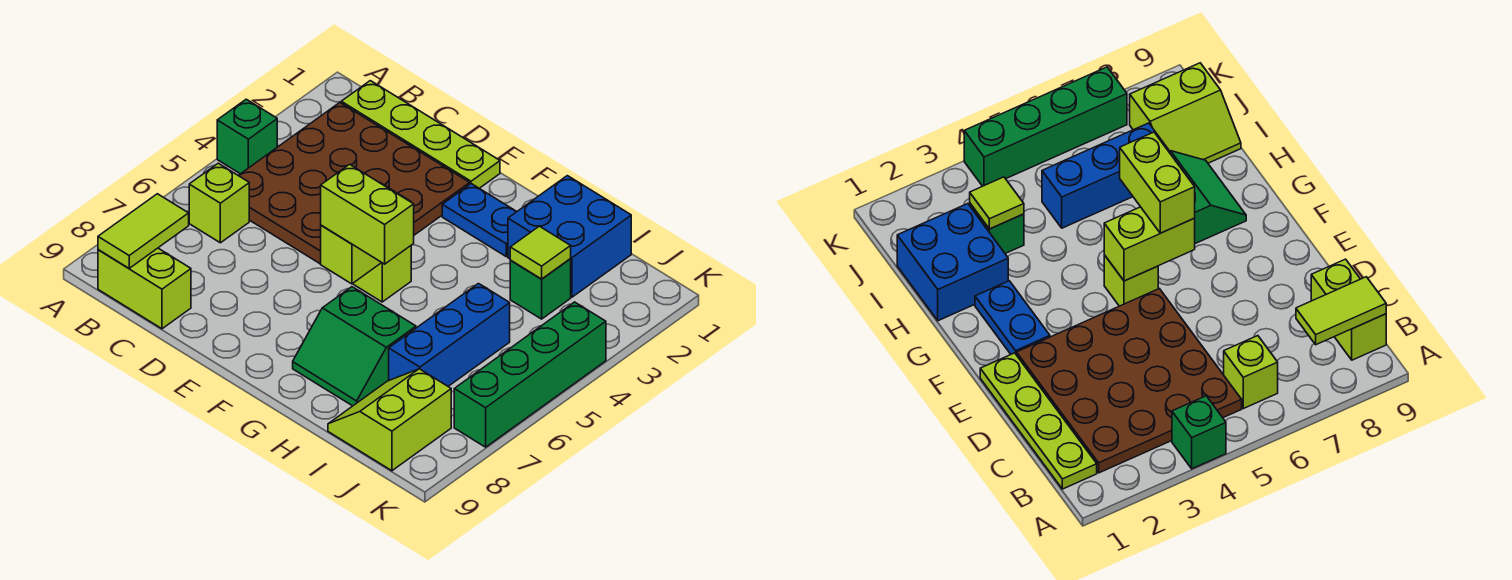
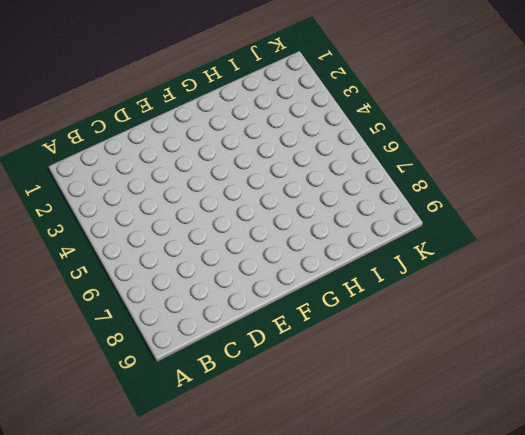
none -> green brick A4 level 1
none -> lime plate B1:E1 level 1
none -> brown plate B2:E5 level 1

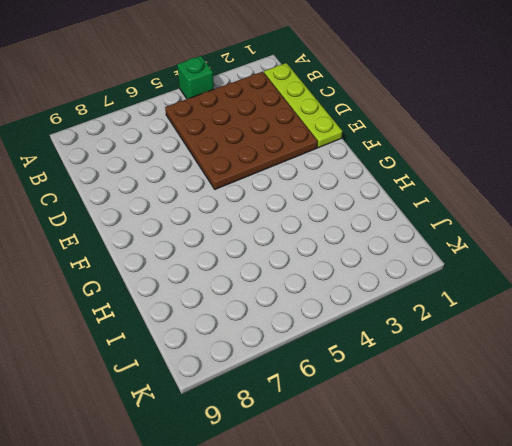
none -> lime brick B6 level 1
none -> lime brick B9:C9 level 1
none -> blue plate F2:G2 level 1

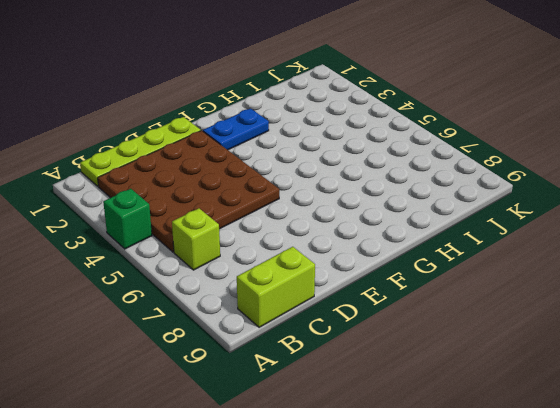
none -> lime brick F5 level 1
none -> green slope G7:H8 level 1 top 7
none -> blue brick H1:I2 level 1

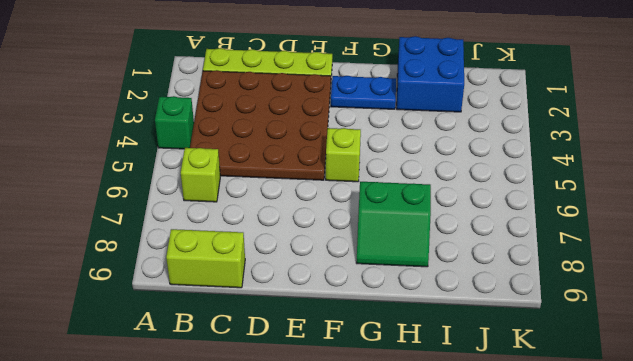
none -> green brick I3 level 1
none -> blue brick I5:I7 level 1
none -> lime slope I8:J9 level 1 top J

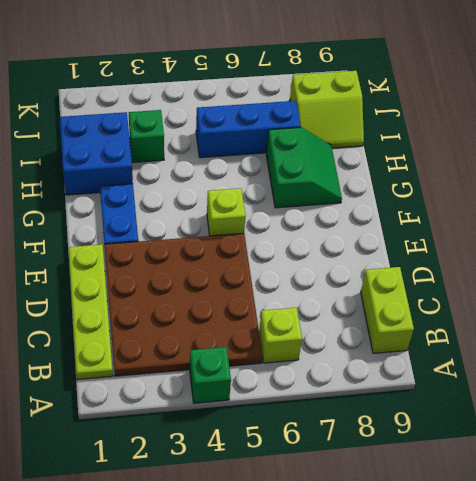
none -> green brick K4:K7 level 1
none -> lime tile B8:B9 level 2
none -> lime brick F5:F6 level 2

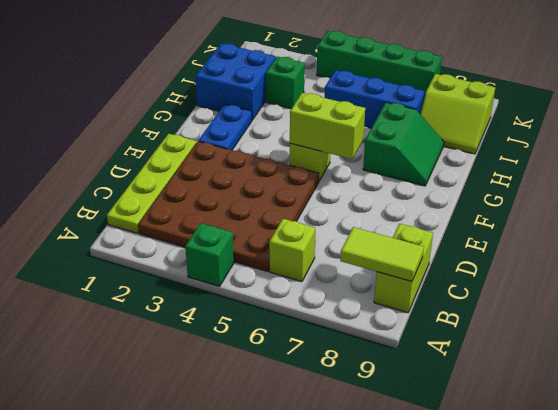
none -> lime tile I3 level 2
none -> lime brick F6:G6 level 3

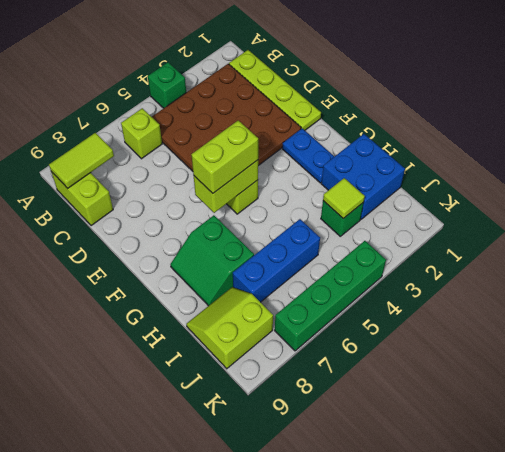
lime brick F5:F6 level 3 -> lime brick F6:G6 level 3

